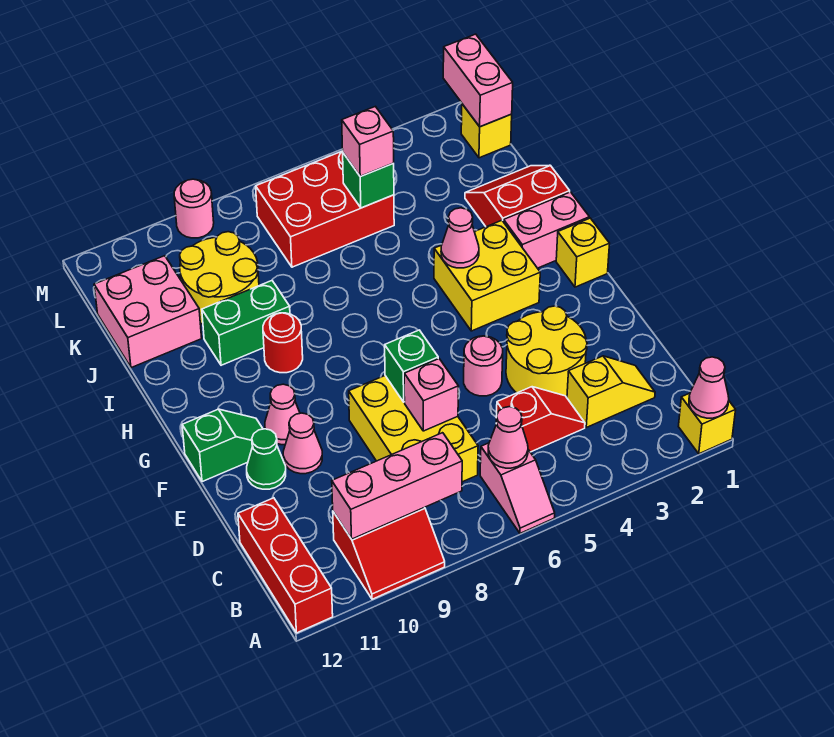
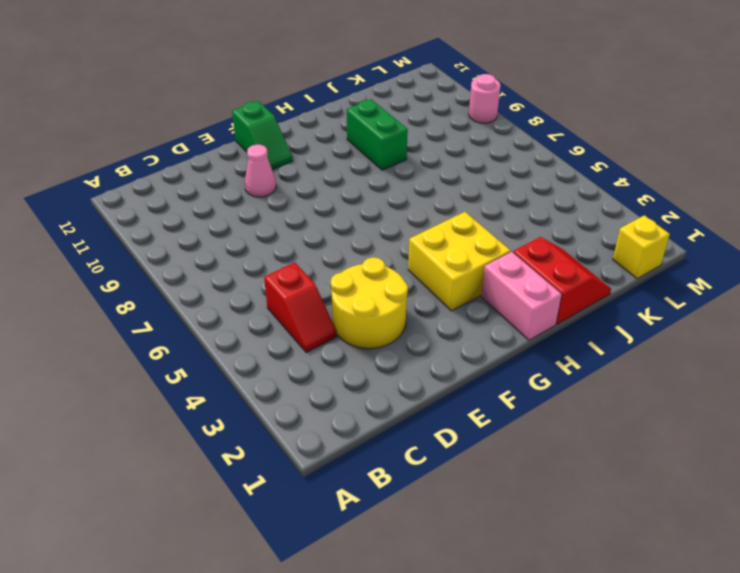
none -> yellow brick A1 level 1
none -> pink slope A6:B6 level 1 top B
none -> red slope A9:B10 level 1 top B
none -> red brick A12:C12 level 1

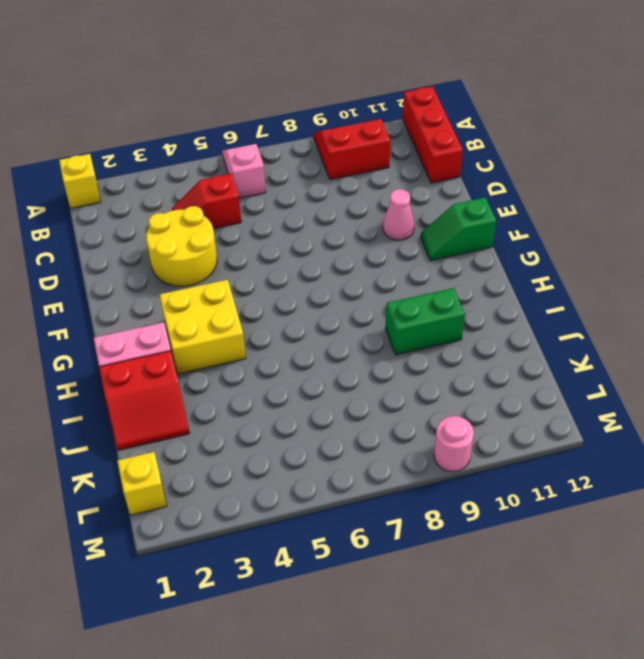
none -> yellow slope C2:C3 level 1 top 3
none -> yellow brick C7:E8 level 1
none -> pink round brick E5 level 1
none -> green cone E11 level 1

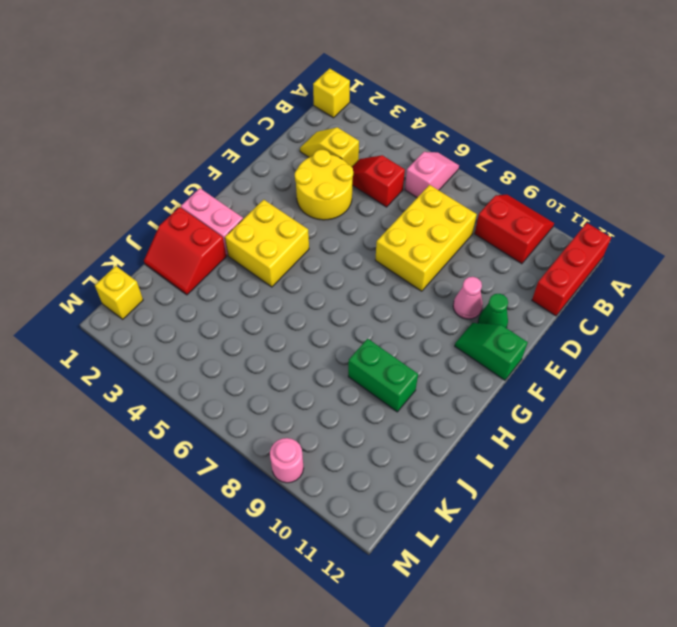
none -> pink round brick E5 level 1
none -> pink cone F10 level 1
none -> yellow brick G1 level 1
none -> red round brick H9 level 1

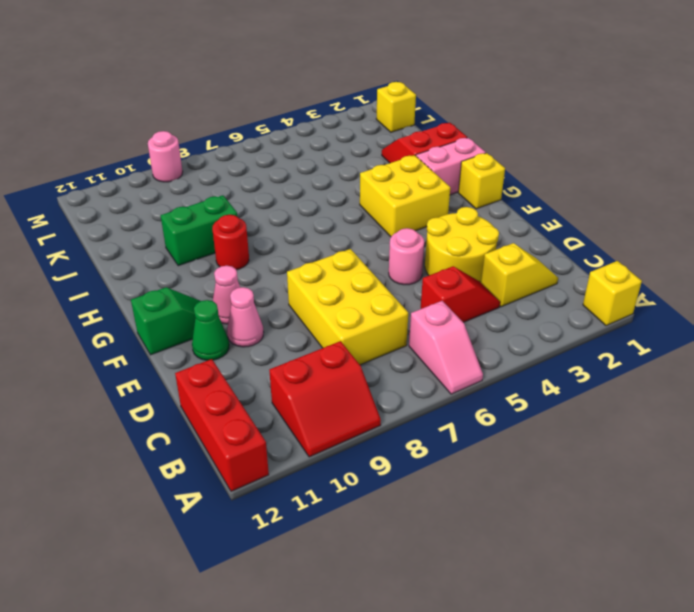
none -> yellow round brick J9:K10 level 1
none -> pink brick J11:K12 level 1
none -> red brick K5:L7 level 1
none -> pink cone A1 level 2

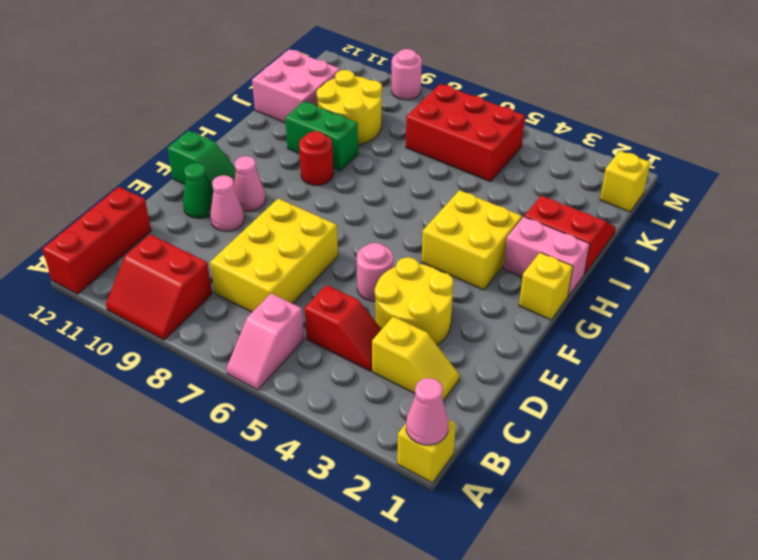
none -> pink cone B6 level 2
none -> pink brick B8:B10 level 2
none -> pink brick D7 level 2
none -> green brick E7 level 2

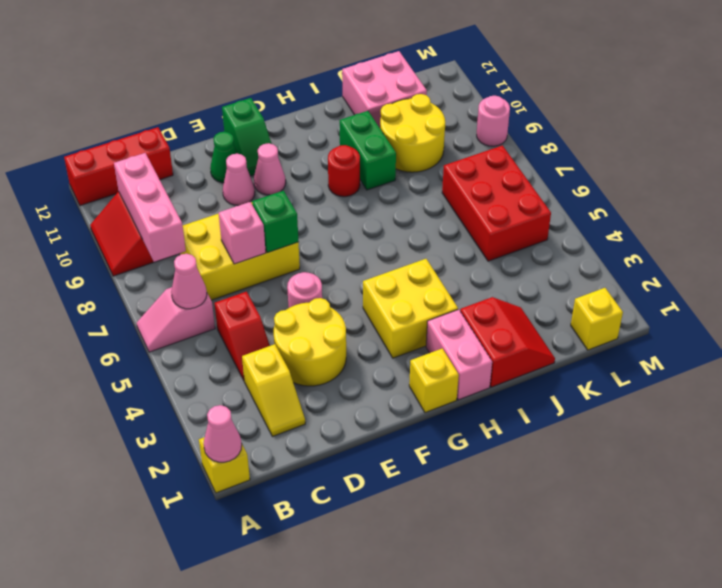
none -> pink cone H4 level 2
none -> green brick K5 level 2
none -> pink brick L1:M1 level 2
none -> pink brick K5 level 3

